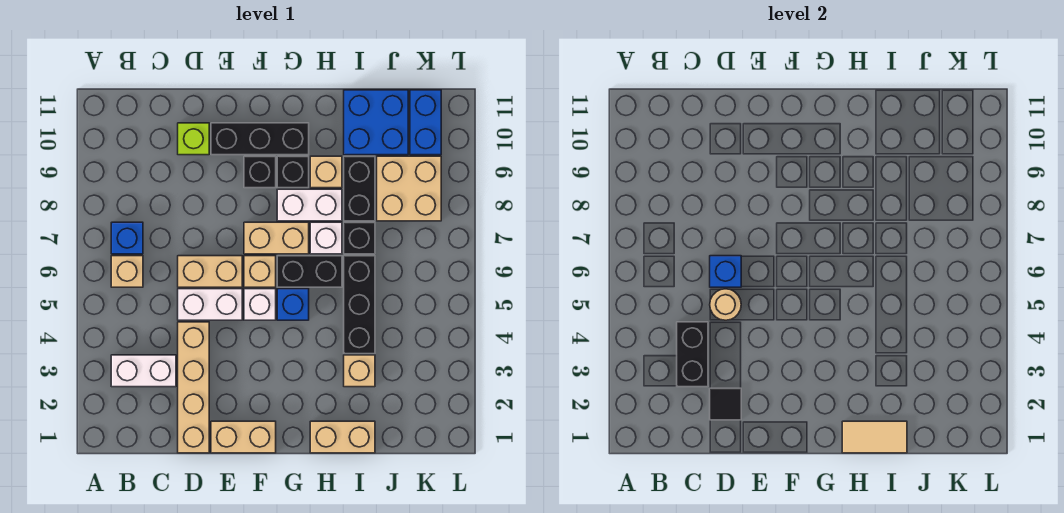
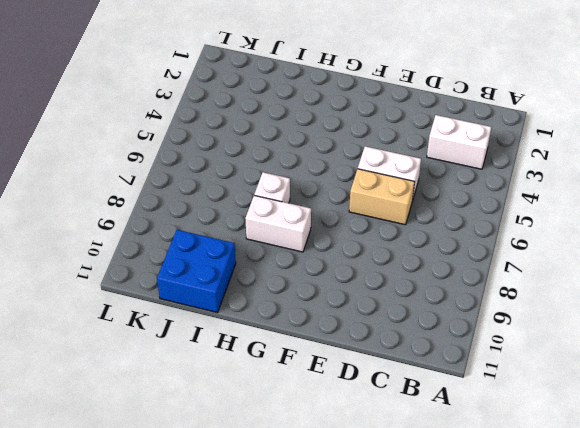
none -> tan brick B6 level 1
none -> blue brick B7 level 1
none -> tan brick D1:D4 level 1
none -> lime brick D10 level 1

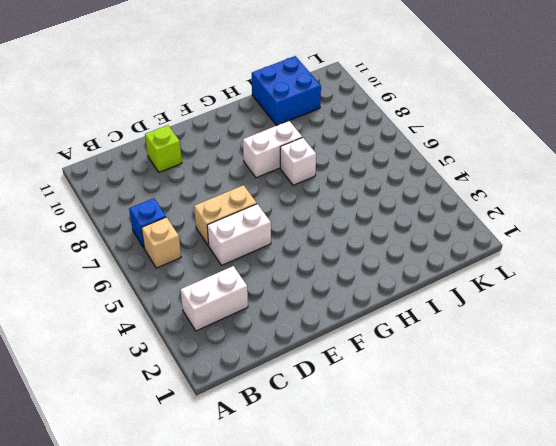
none -> tan brick D1:D4 level 1
none -> tan brick E1:F1 level 1
none -> black brick E10:G10 level 1
none -> white brick F5 level 1

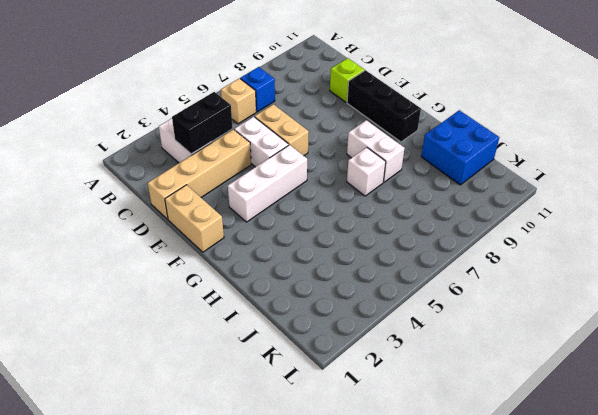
white brick F3:F5 level 1 -> white brick F5 level 1
none -> tan brick F6 level 1
none -> tan brick F7:G7 level 1
none -> black brick F9 level 1
none -> blue brick G5 level 1

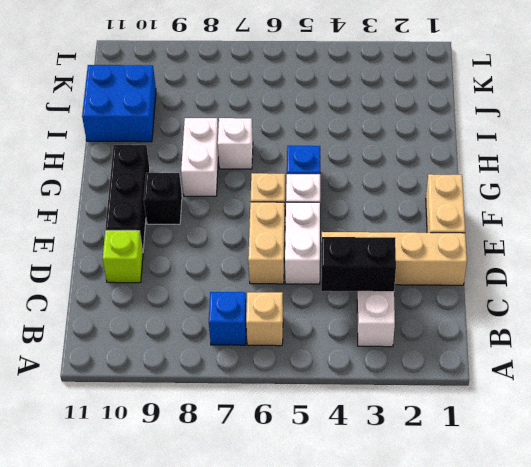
none -> tan brick F7:G7 level 1
none -> black brick G6:H6 level 1
none -> black brick G9 level 1
none -> tan brick H1:I1 level 1

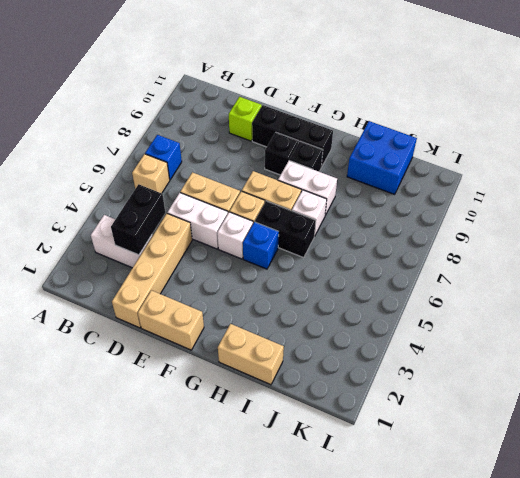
none -> tan brick H9 level 1
none -> tan brick I3 level 1
none -> black brick I4:I6 level 1
none -> black brick I7 level 1

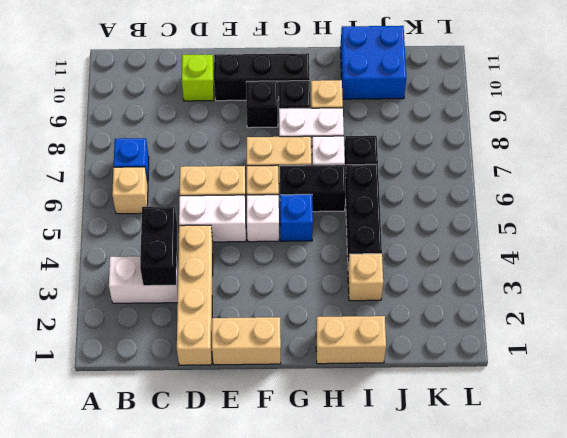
none -> black brick I8:I9 level 1
none -> tan brick J8:K9 level 1
none -> blue brick K10:K11 level 1
none -> black tile D2 level 2

